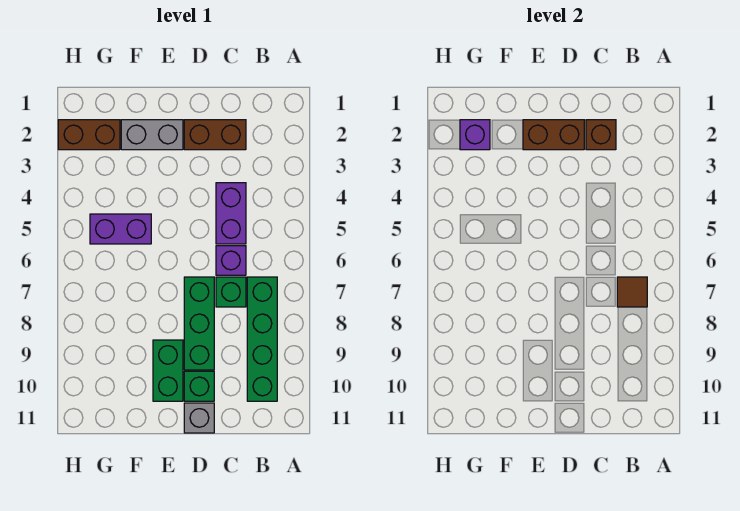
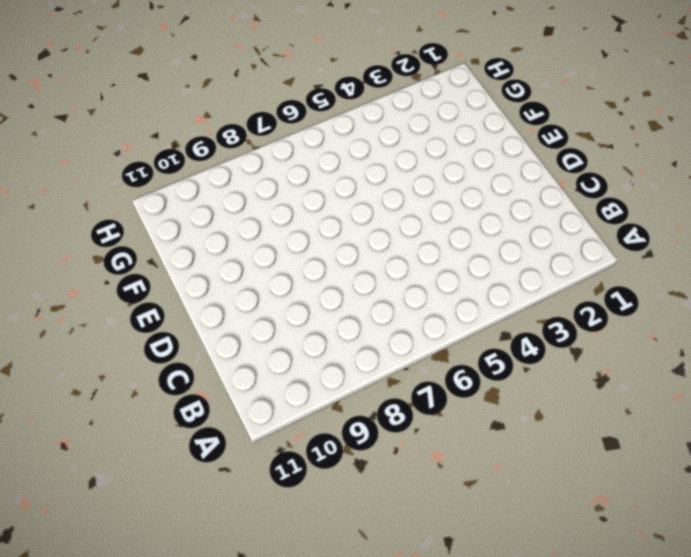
none -> green brick B7:B10 level 1
none -> brown brick C2:D2 level 1
none -> purple brick C4:C5 level 1

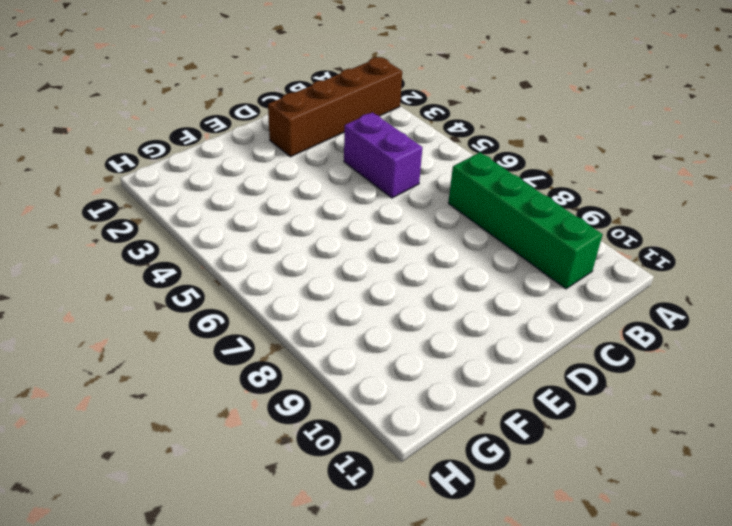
brown brick A2:D2 level 1 -> brown brick C2:D2 level 1
none -> purple brick C6 level 1
none -> green brick C7 level 1
none -> green brick D7:D9 level 1

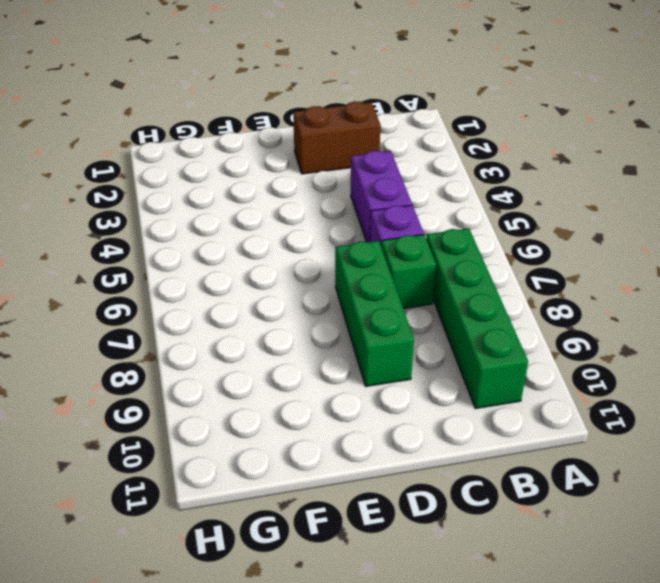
none -> green brick D10 level 1
none -> grey brick D11 level 1
none -> grey brick E2:F2 level 1

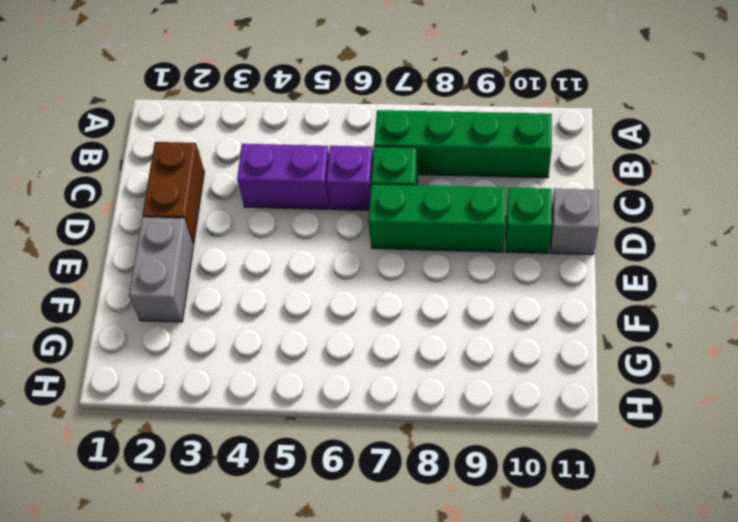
none -> green brick E9:E10 level 1
none -> purple brick F5:G5 level 1
none -> brown brick G2:H2 level 1

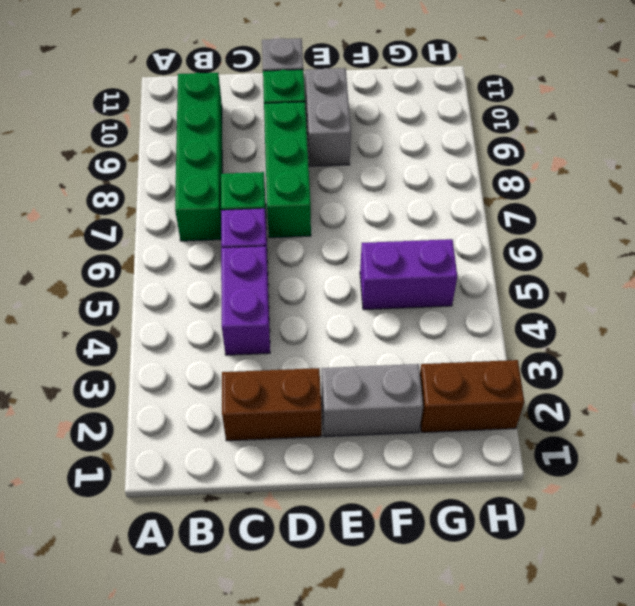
grey brick E9:E10 level 1 -> green brick E9:E10 level 1
none -> brown tile B7 level 2
none -> brown brick C2 level 2
none -> brown brick D2:E2 level 2

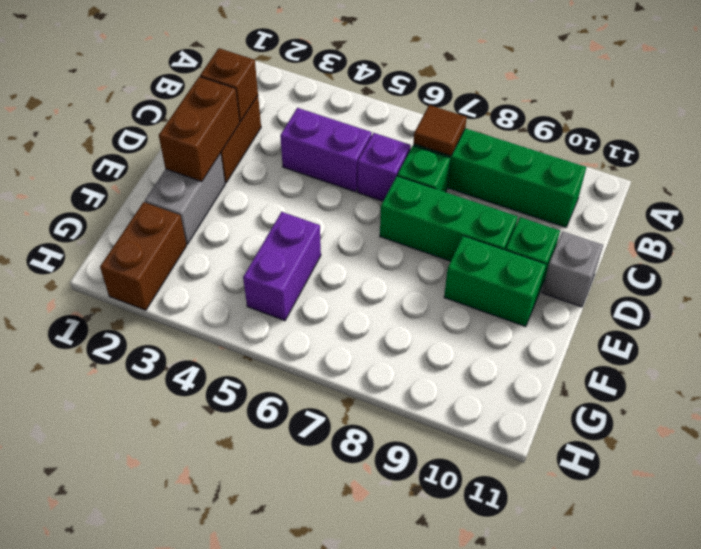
none -> purple brick G2 level 2

